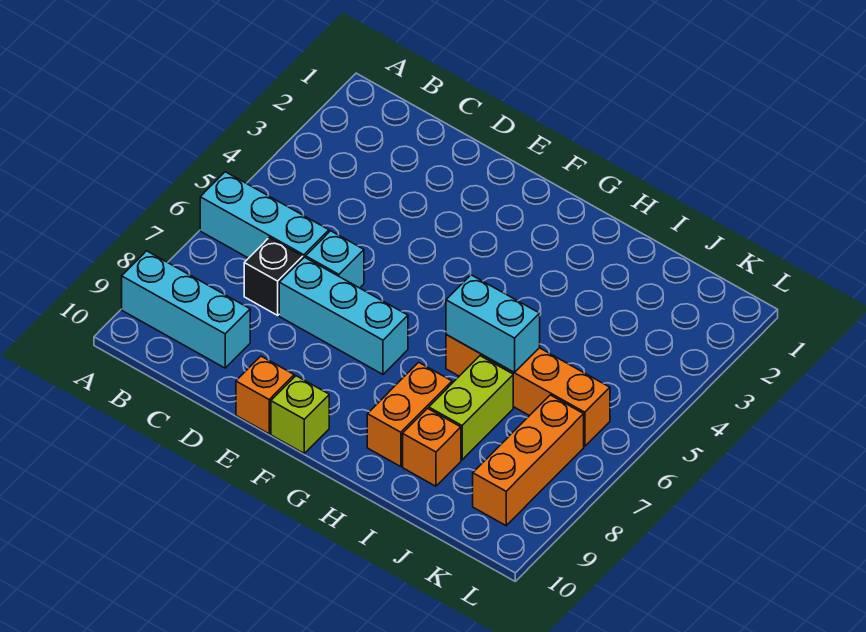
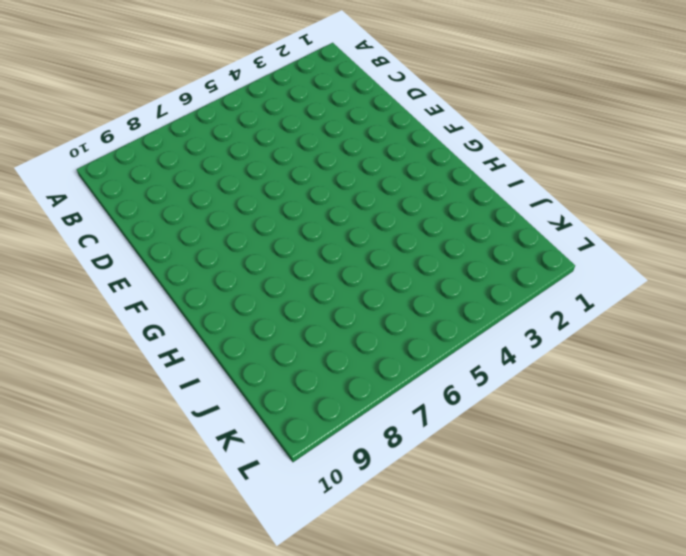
none -> cyan brick A6:C6 level 1
none -> cyan brick A9:C9 level 1
none -> black brick C7 level 1

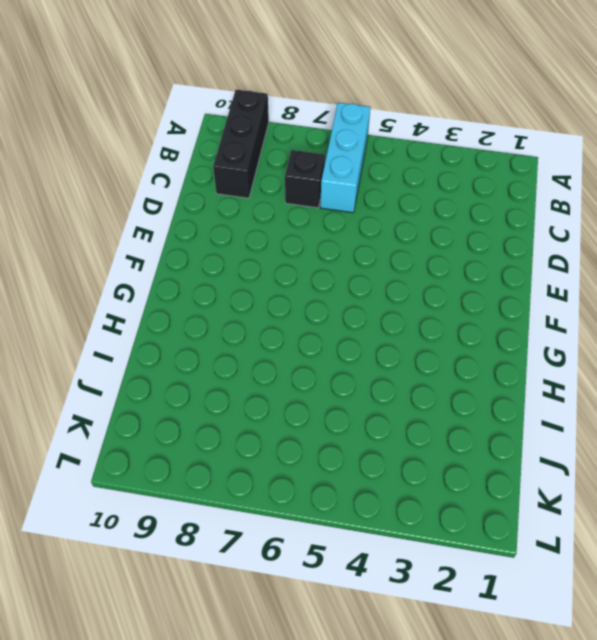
black brick A9:C9 level 1 -> cyan brick A9:C9 level 1
none -> cyan brick D6 level 1
none -> cyan brick D7:F7 level 1
none -> orange brick E10 level 1

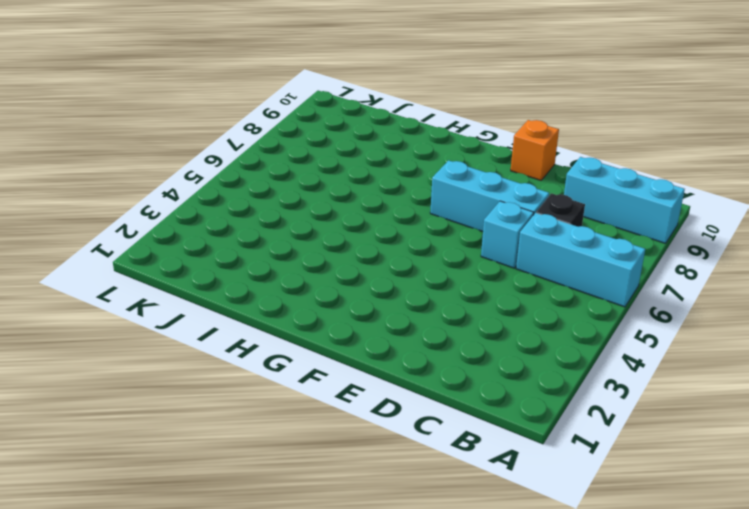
none -> lime brick F10 level 1
none -> orange brick H6:K6 level 1
none -> orange brick H8:H9 level 1

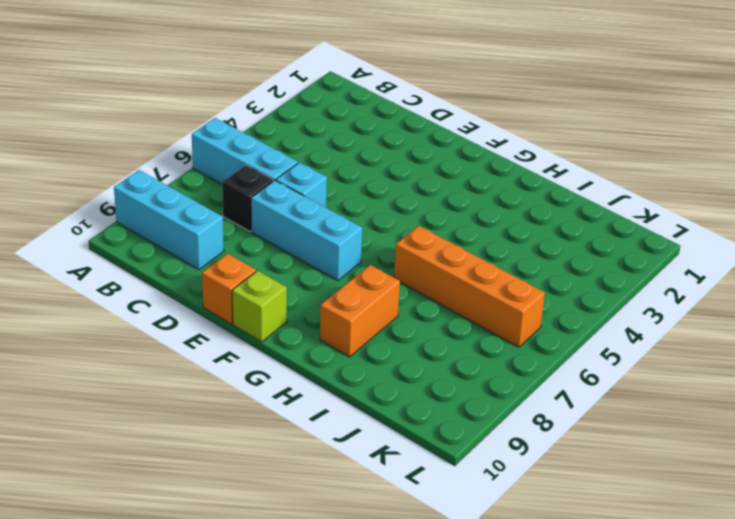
none -> lime brick I7:I8 level 1
none -> orange brick I9 level 1
none -> orange brick K7:K9 level 1

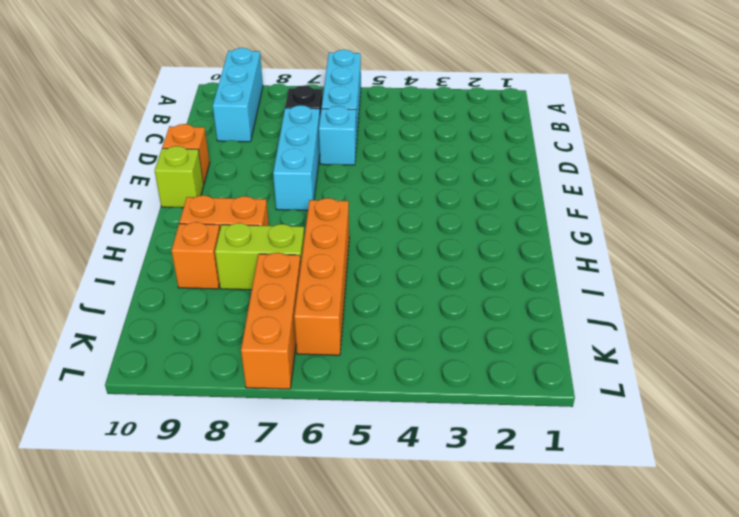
orange brick J7:L7 level 1 -> orange brick K7:K9 level 1
none -> cyan brick H6:I6 level 2

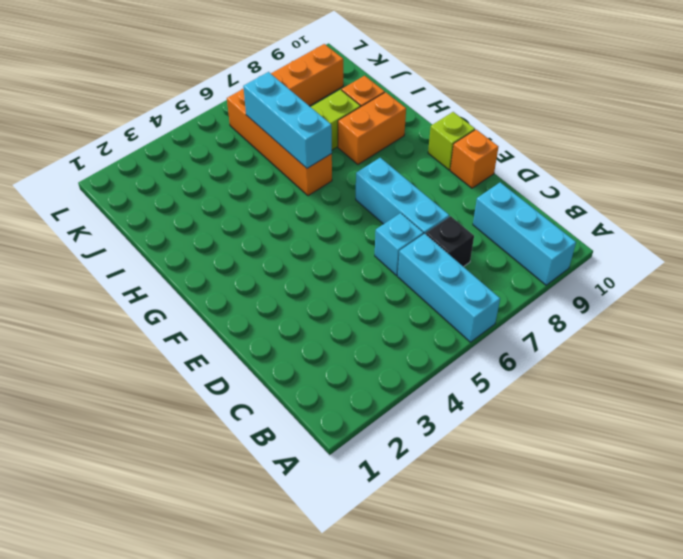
cyan brick H6:J6 level 2 -> cyan brick H6:I6 level 2

